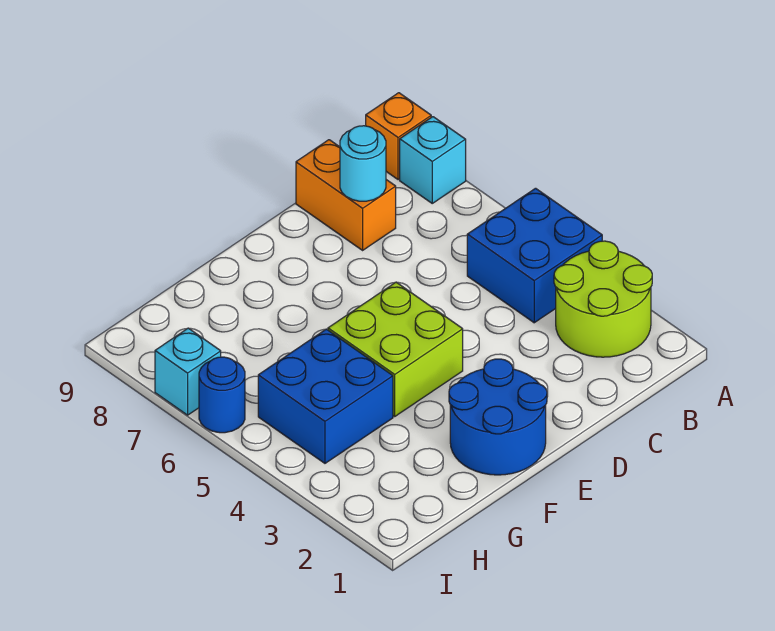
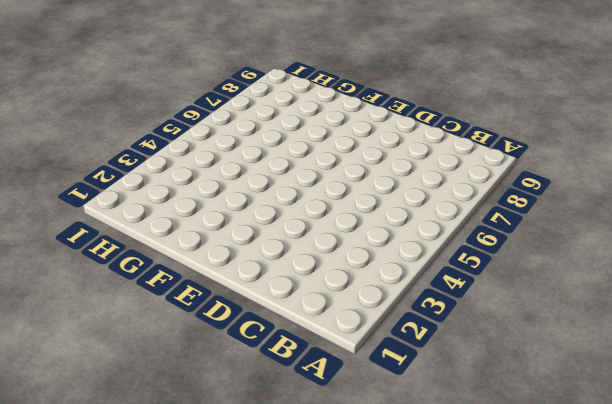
none -> lime round brick A2:B3 level 1
none -> blue brick A4:B5 level 1

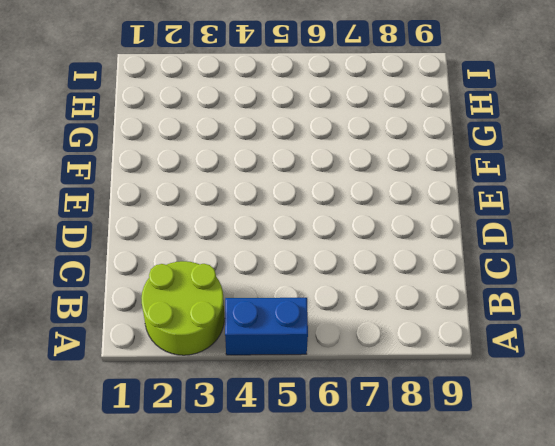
blue brick A4:A5 level 1 -> blue brick A4:B5 level 1
none -> cyan brick A8 level 1
none -> orange brick A9 level 1

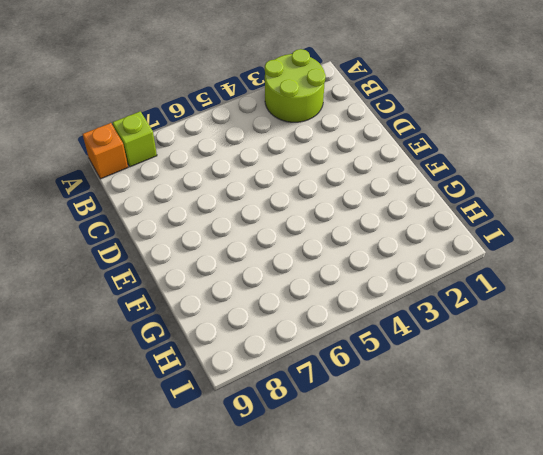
lime brick A8 level 1 -> cyan brick A8 level 1
none -> blue brick A4:B5 level 1
none -> orange brick C8:C9 level 1

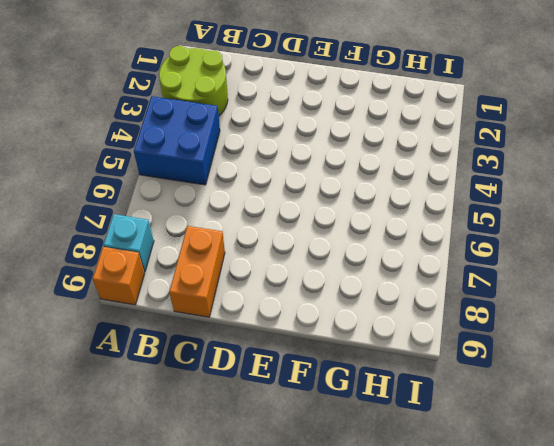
none -> blue round brick E1:F2 level 1
none -> lime brick E4:F5 level 1

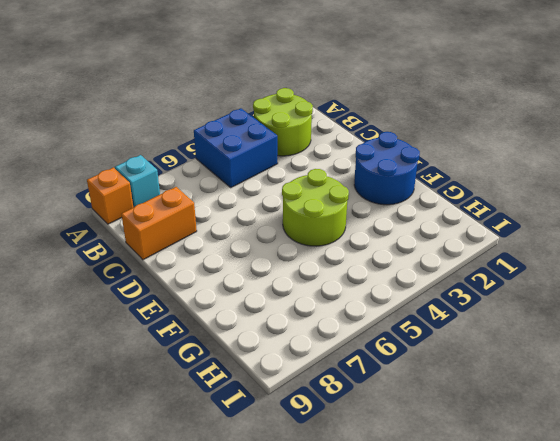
lime round brick E4:F5 level 1 -> lime brick E4:F5 level 1
none -> blue brick G4:H5 level 1
none -> blue round brick I6 level 1

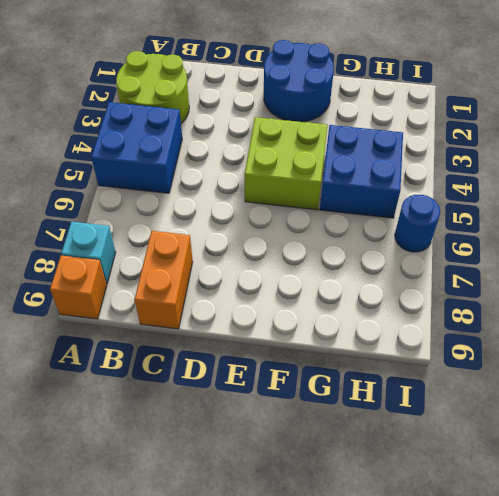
none -> cyan brick I7 level 1
none -> cyan round brick C8 level 2

